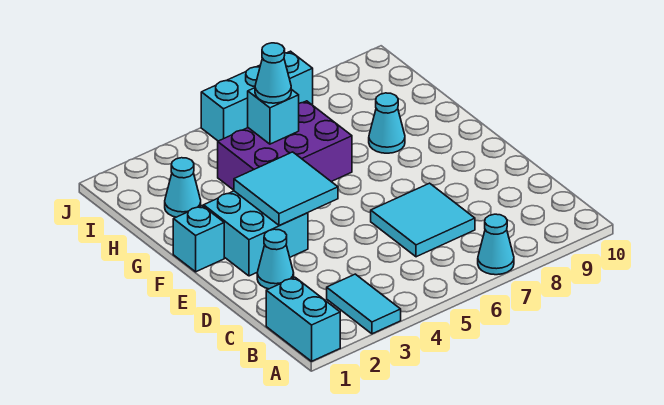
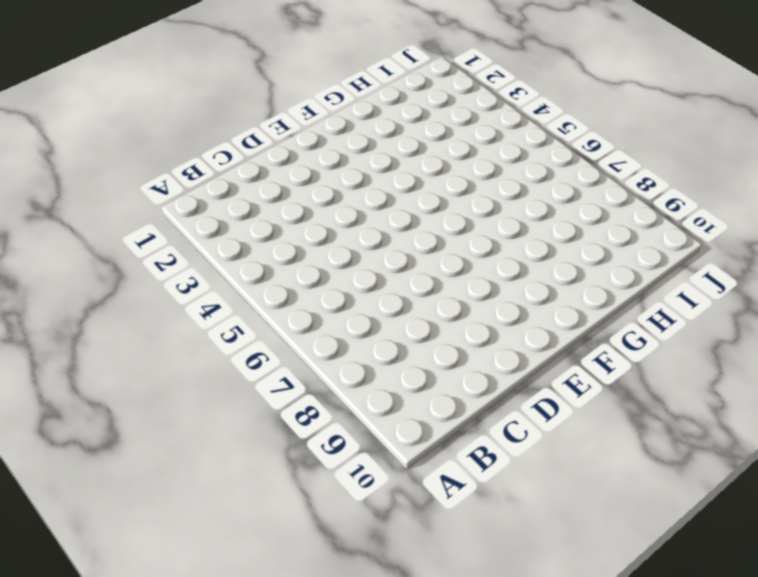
none -> cyan brick A1:B1 level 1
none -> cyan tile A3:B3 level 1
none -> cyan cone A7 level 1

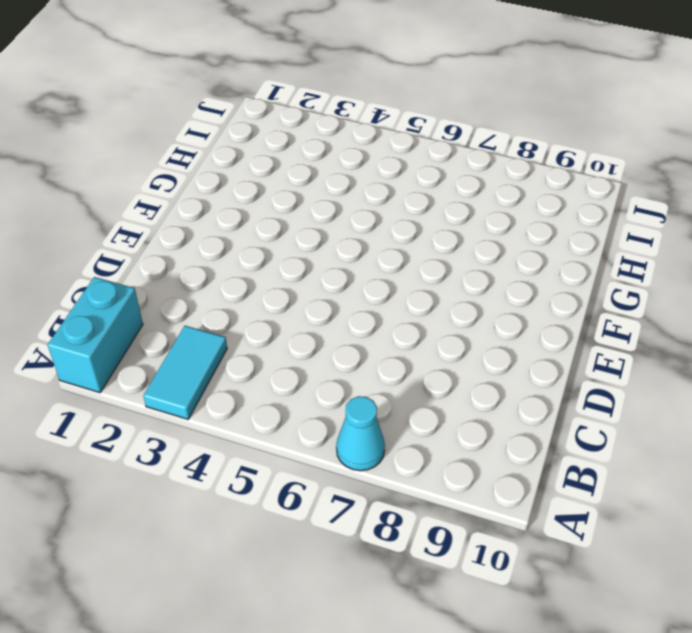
none -> cyan tile C6:D7 level 1
none -> cyan cone D2 level 1
none -> cyan brick E2:F3 level 1

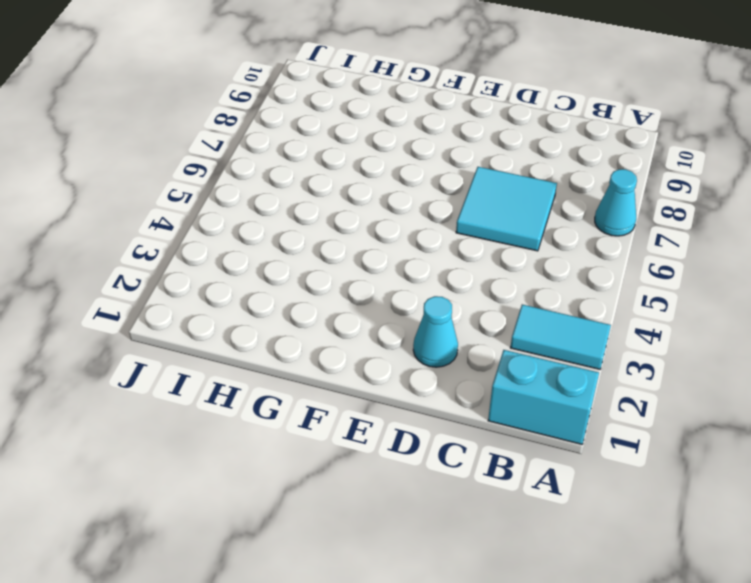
none -> cyan brick E2:F3 level 1
none -> cyan brick F1 level 1
none -> purple brick G4:H6 level 1

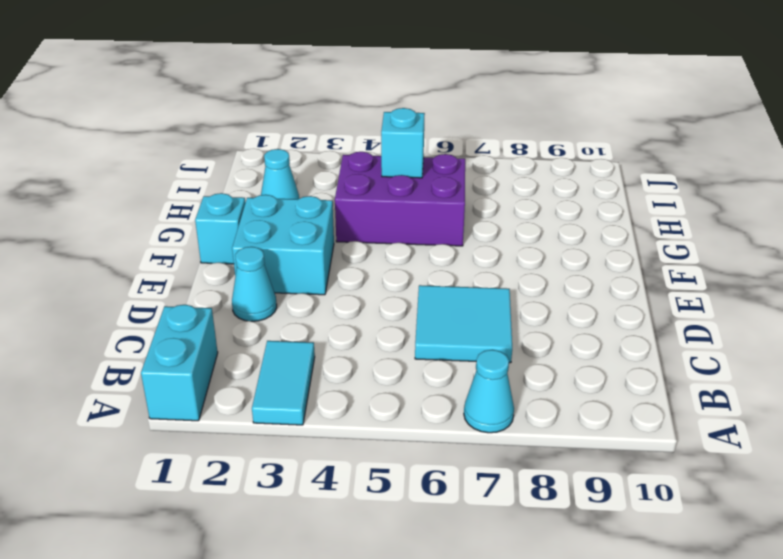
none -> cyan cone G8 level 1
none -> cyan brick J5:J7 level 1
none -> cyan tile E3:F4 level 2

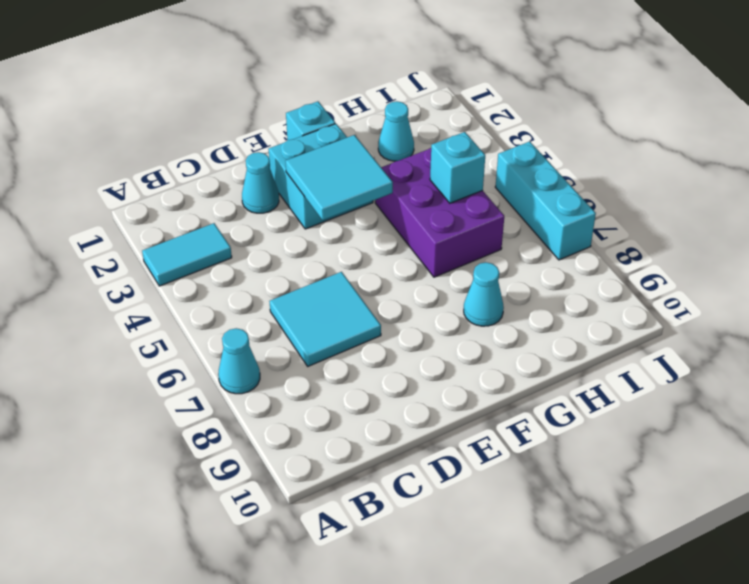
none -> cyan brick A1:B1 level 1
none -> cyan cone H5 level 3

